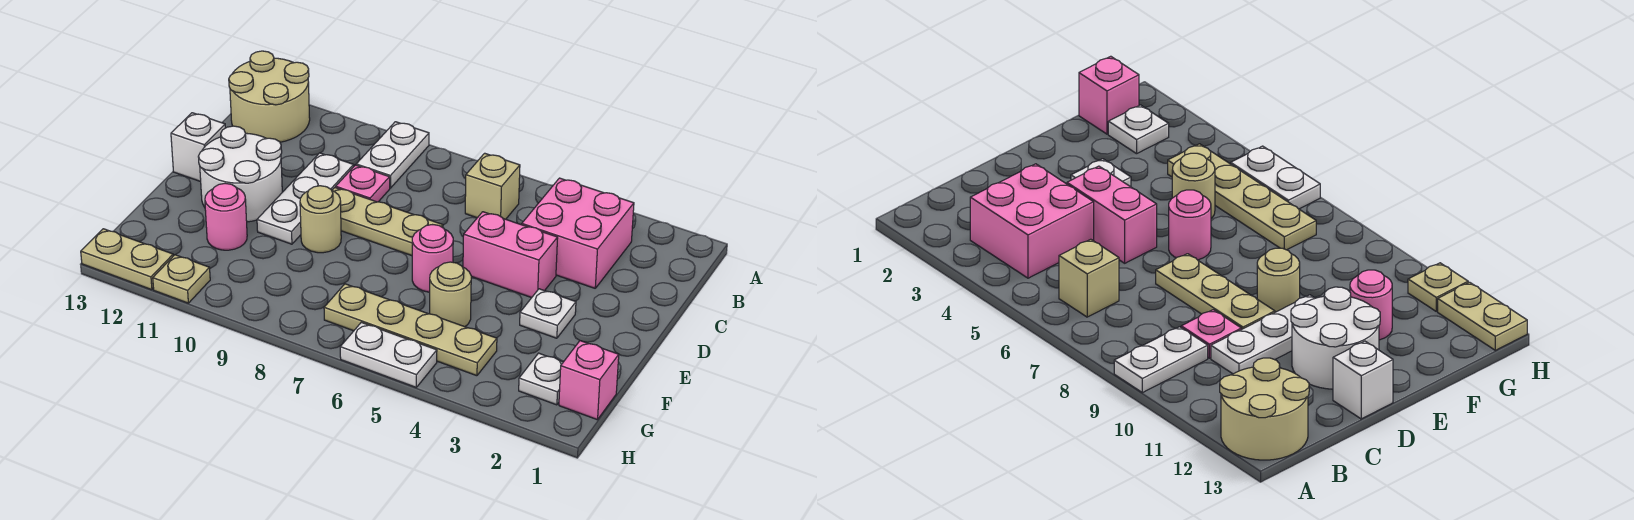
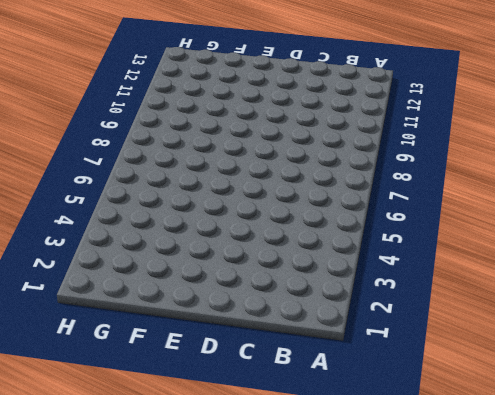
none -> white plate A9:B9 level 1
none -> tan round brick A12:B13 level 1
none -> pink brick B3:C4 level 1

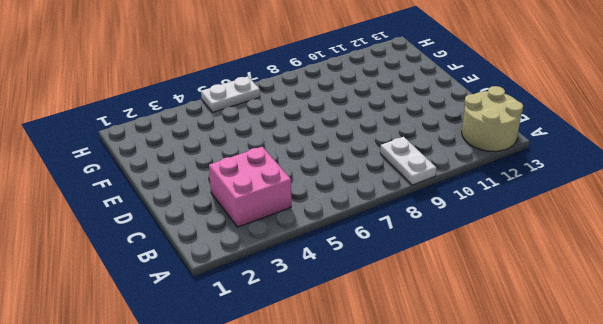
none -> tan brick B6 level 1
none -> pink plate C9 level 1
none -> white plate C10:E10 level 1

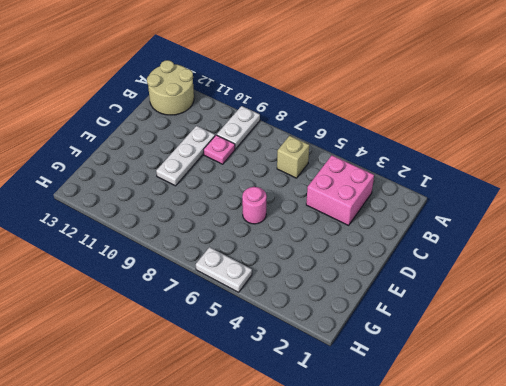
none -> pink brick D4:D5 level 1
none -> tan plate D7:D9 level 1
none -> white round brick D11:E12 level 1

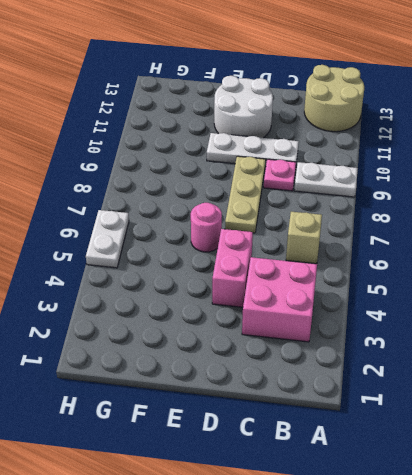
none -> white brick D13 level 1
none -> white plate E3 level 1
none -> tan round brick E9 level 1

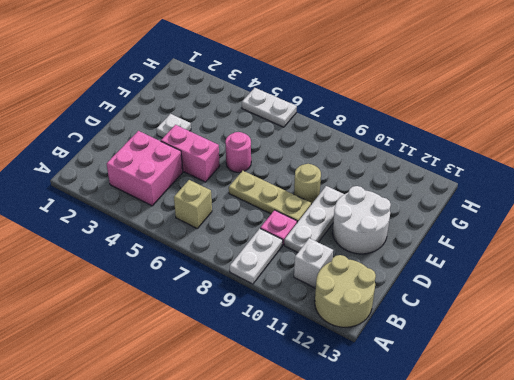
white brick B11 level 1 -> white brick D13 level 1
none -> tan round brick F5 level 1
none -> pink round brick F11 level 1
none -> pink brick G1 level 1

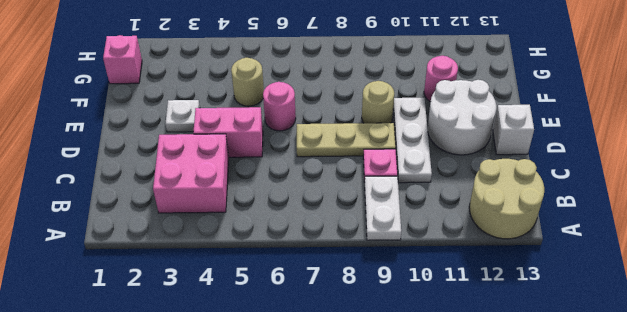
none -> tan brick B6 level 1
none -> white plate G2 level 1
none -> tan plate G4:G7 level 1

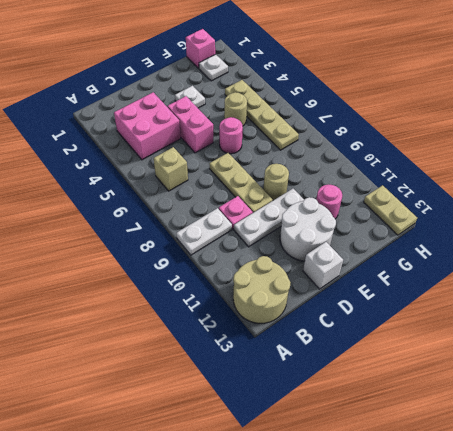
none -> white plate H5:H6 level 1
none -> tan plate H11 level 1

